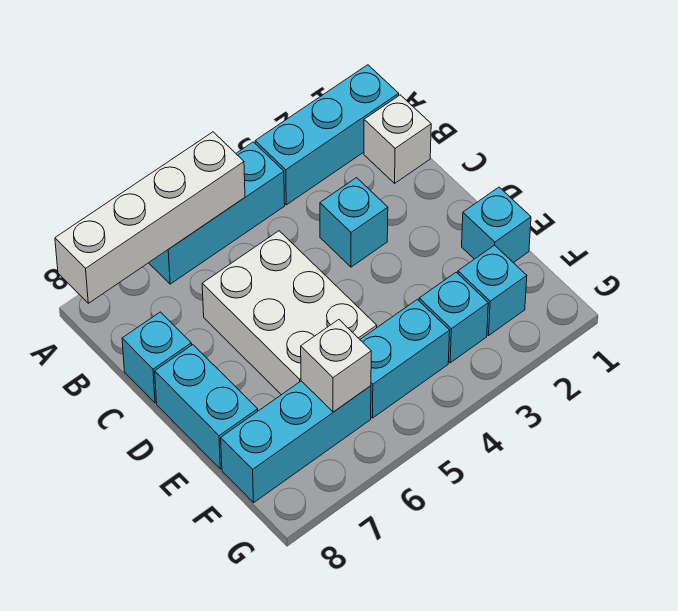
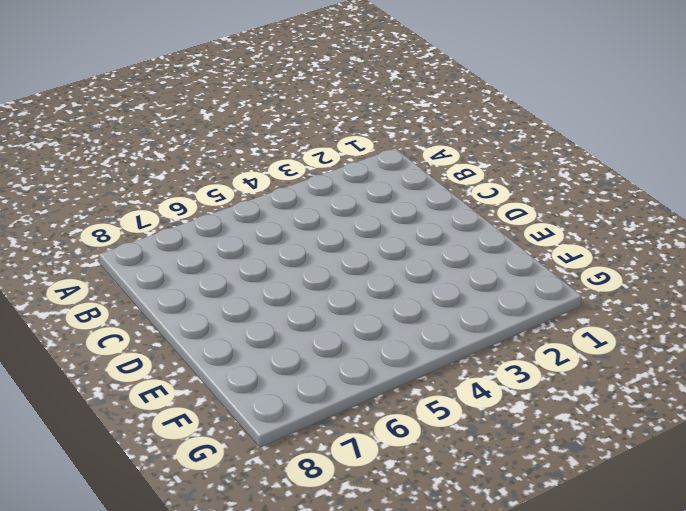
none -> cyan brick A1:A3 level 1
none -> cyan brick A4:A6 level 1
none -> white brick B1 level 1

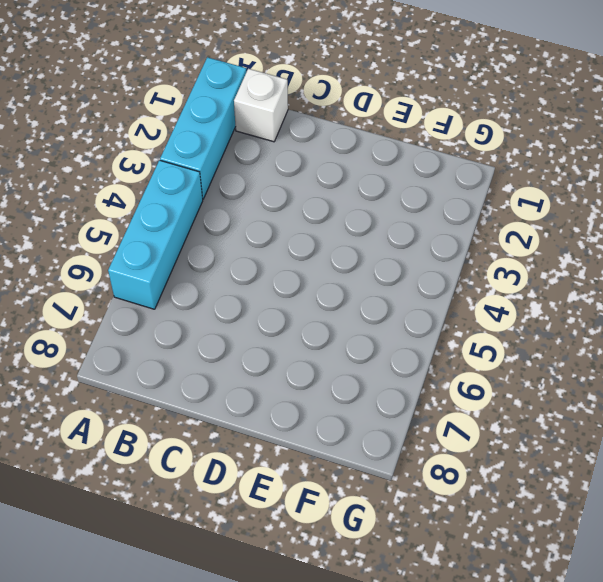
none -> cyan brick C3 level 1
none -> white brick C5:E6 level 1
none -> cyan brick C8 level 1

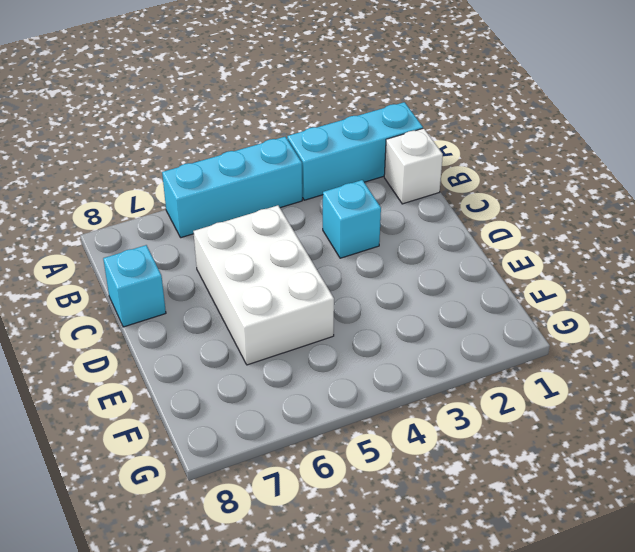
none -> cyan brick D8:E8 level 1
none -> cyan brick E1 level 1
none -> cyan brick F2 level 1

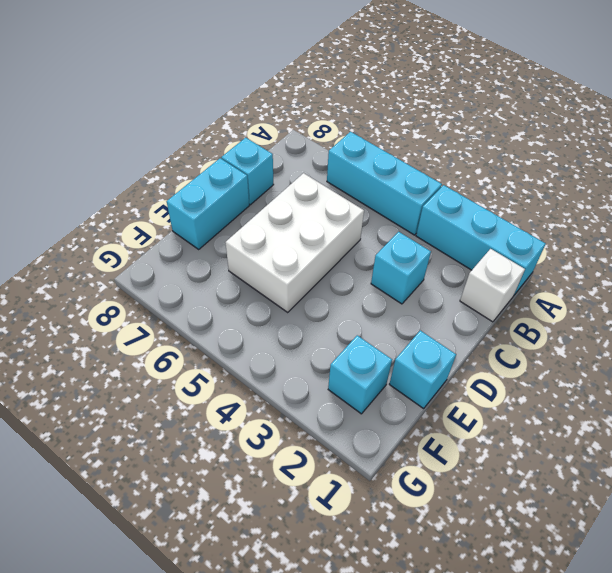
none -> cyan brick F3 level 1
none -> cyan brick F4:F5 level 1
none -> cyan brick F6:F8 level 1

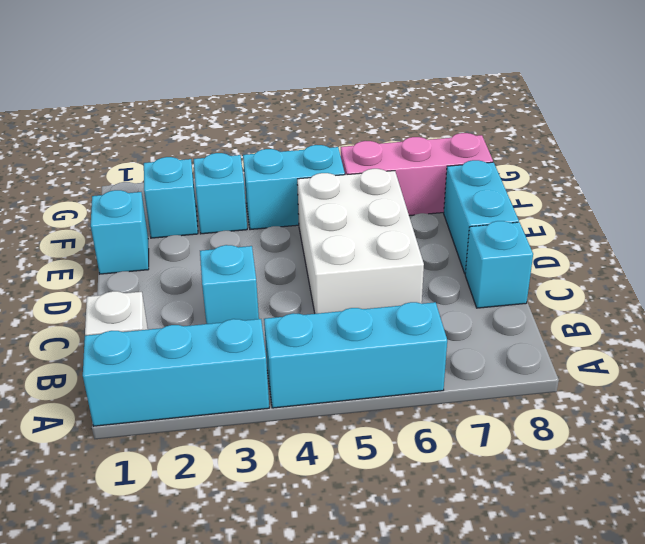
pink brick F6:F8 level 1 -> cyan brick F6:F8 level 1
none -> white brick A5:A8 level 2
none -> white brick F6 level 2

